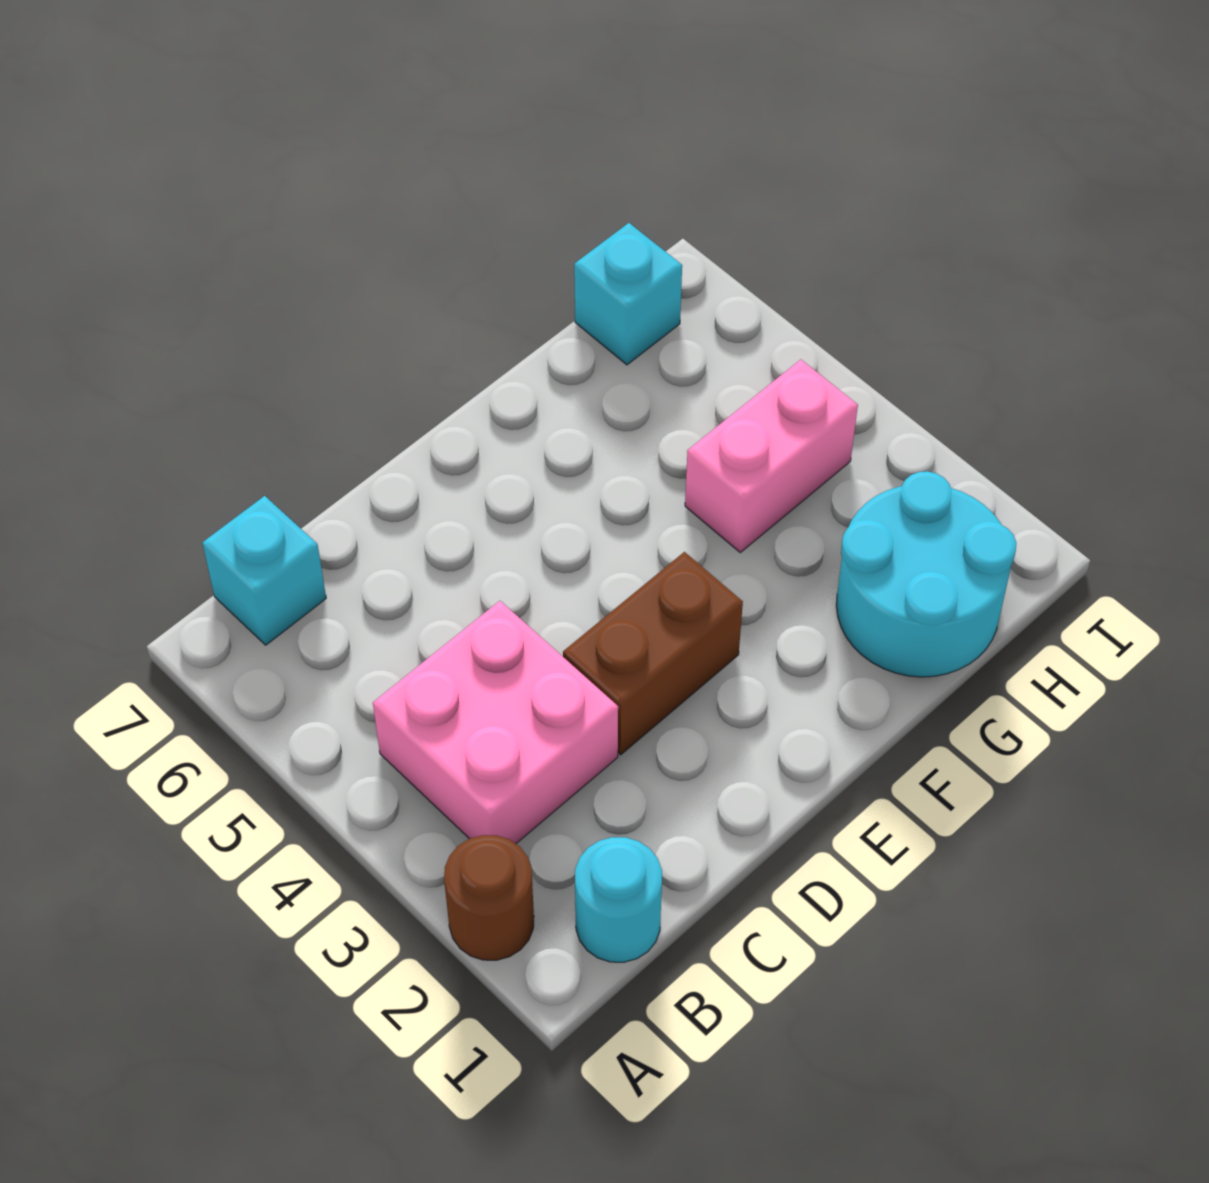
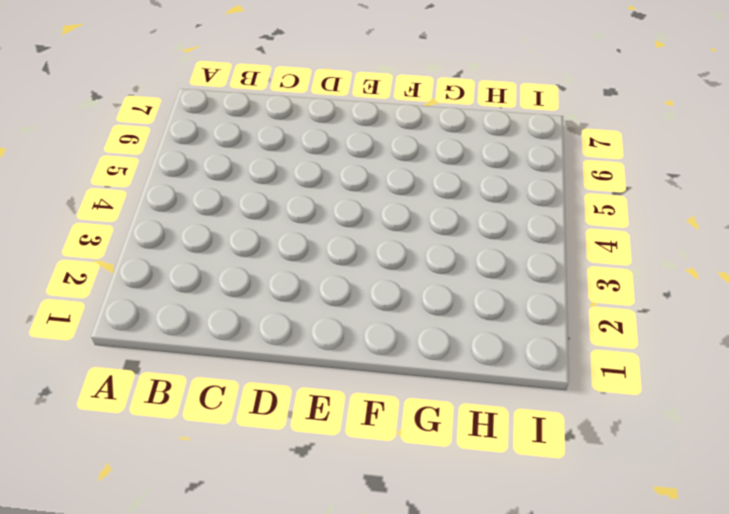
none -> brown round brick A2 level 1
none -> cyan round brick B1 level 1

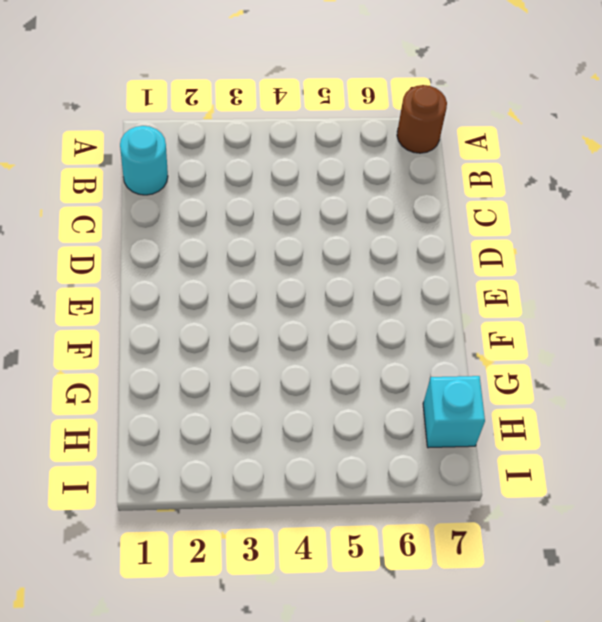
brown round brick A7 level 1 -> brown round brick A2 level 1
none -> pink brick B3:C4 level 1
none -> cyan brick B7 level 1

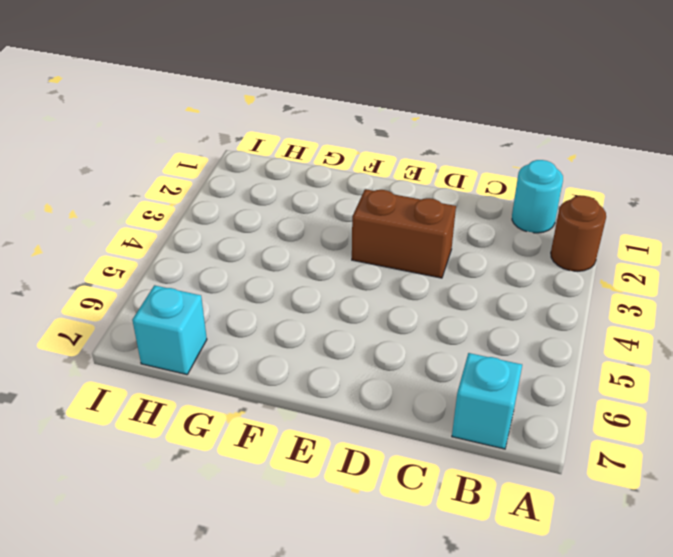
none -> pink brick B3:C4 level 1
none -> cyan round brick G1:H2 level 1

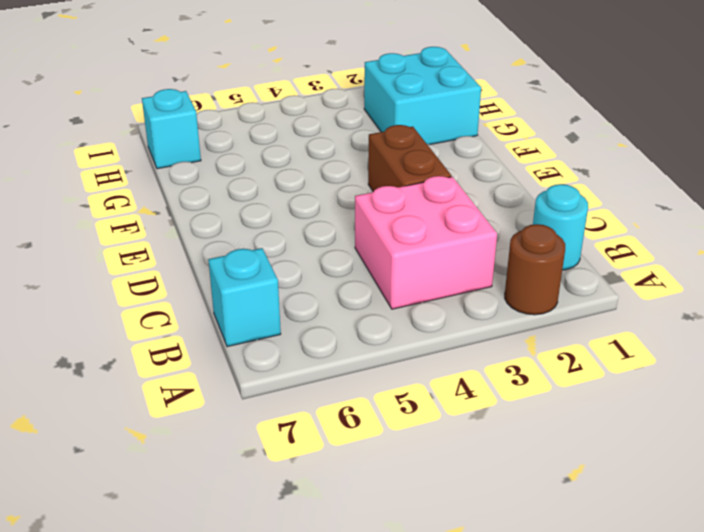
cyan brick G1:H2 level 1 -> cyan round brick G1:H2 level 1
none -> pink brick G4:H4 level 1

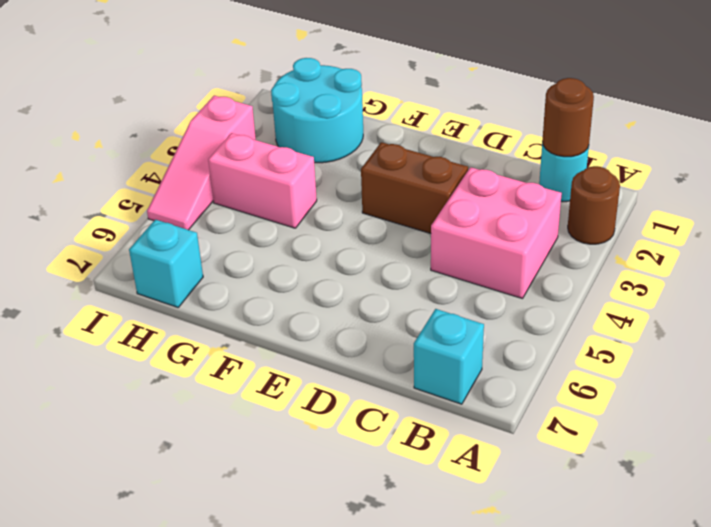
brown round brick B1 level 2 -> none
pink slope I3:I5 level 1 top 3 -> none

